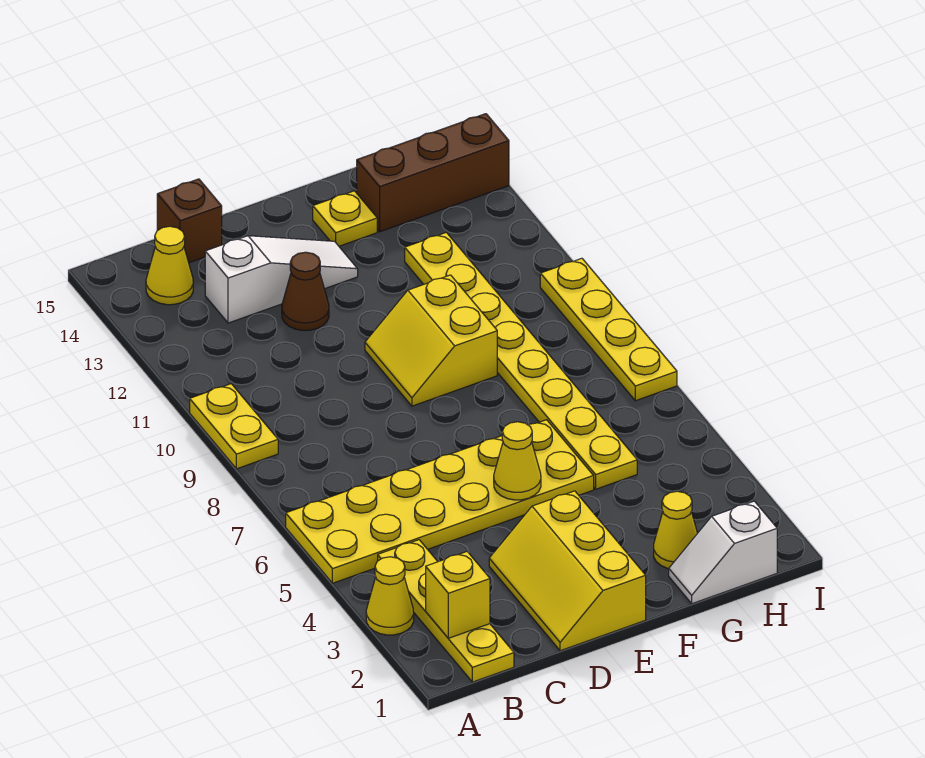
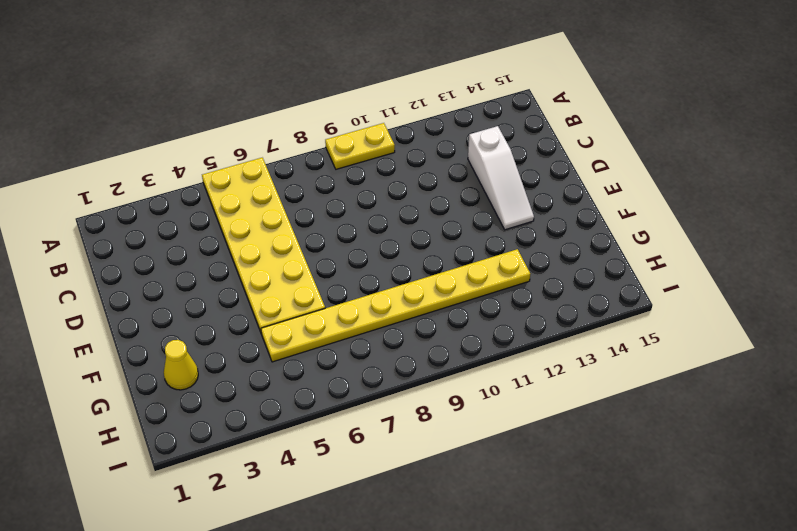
none -> yellow cone A3 level 1
none -> yellow plate B1:B4 level 1
none -> yellow cone B14 level 1

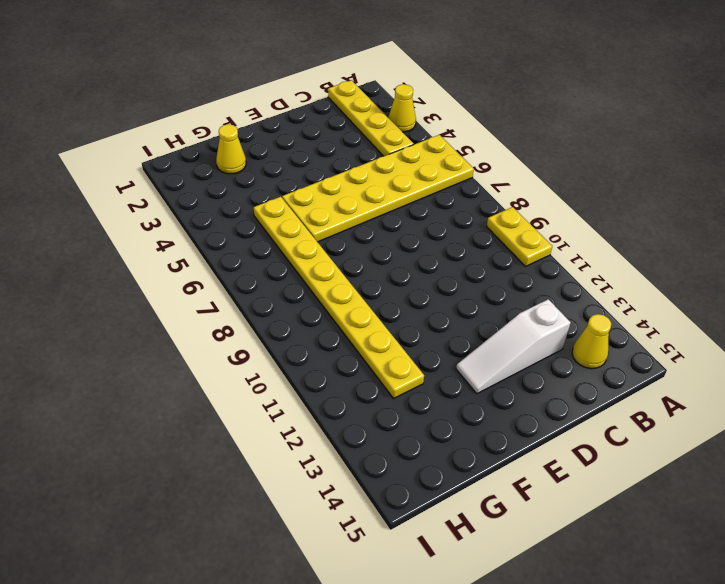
none -> brown brick C15 level 1
none -> yellow slope D1:E3 level 1 top E
none -> brown cone D12 level 1

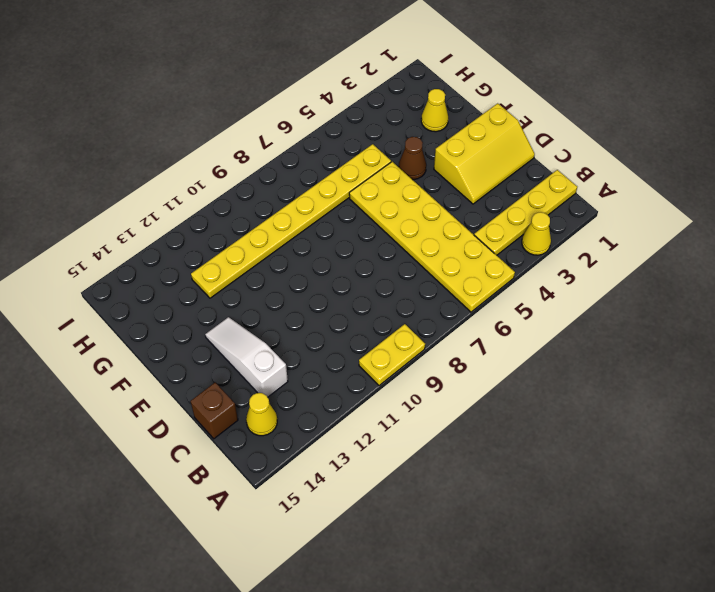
brown cone F4 level 1 -> brown cone D12 level 1
none -> yellow slope E9:F10 level 1 top F
none -> yellow plate F14 level 1
none -> white slope G1:H1 level 1 top H

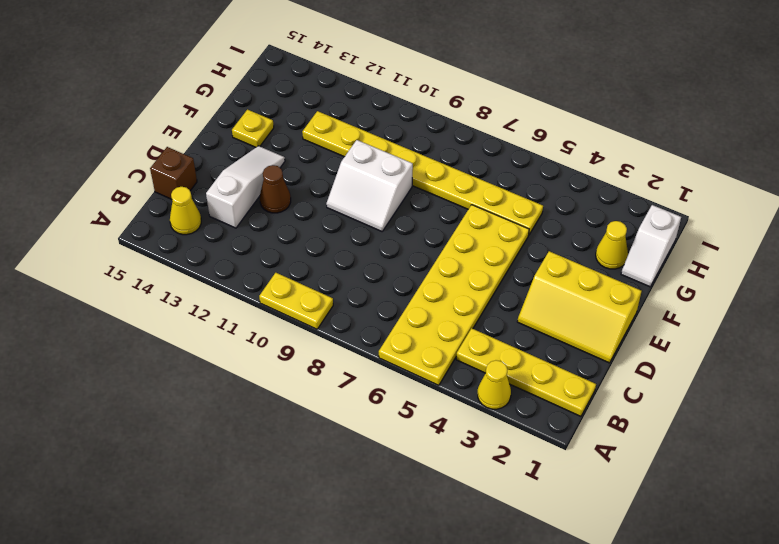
white slope E9:F10 level 1 top F -> yellow slope E9:F10 level 1 top F
none -> brown brick G14:I14 level 1
none -> yellow plate I7:I10 level 1
none -> yellow brick B2 level 2

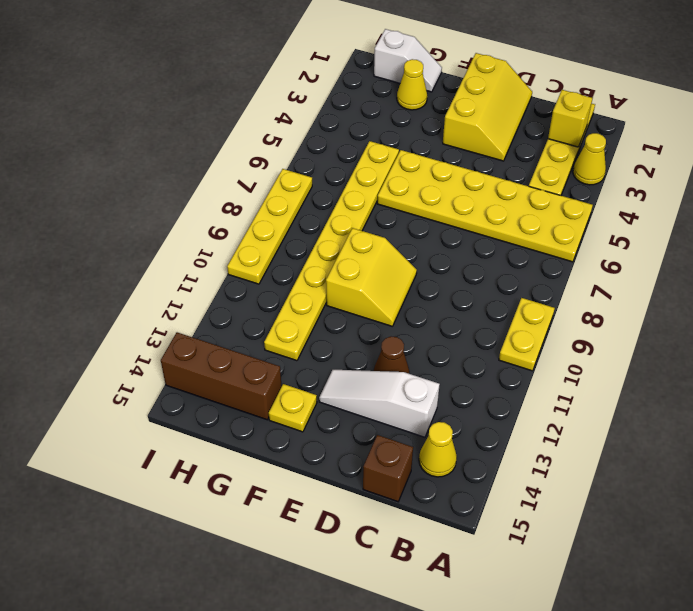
none -> yellow cone E5 level 2

